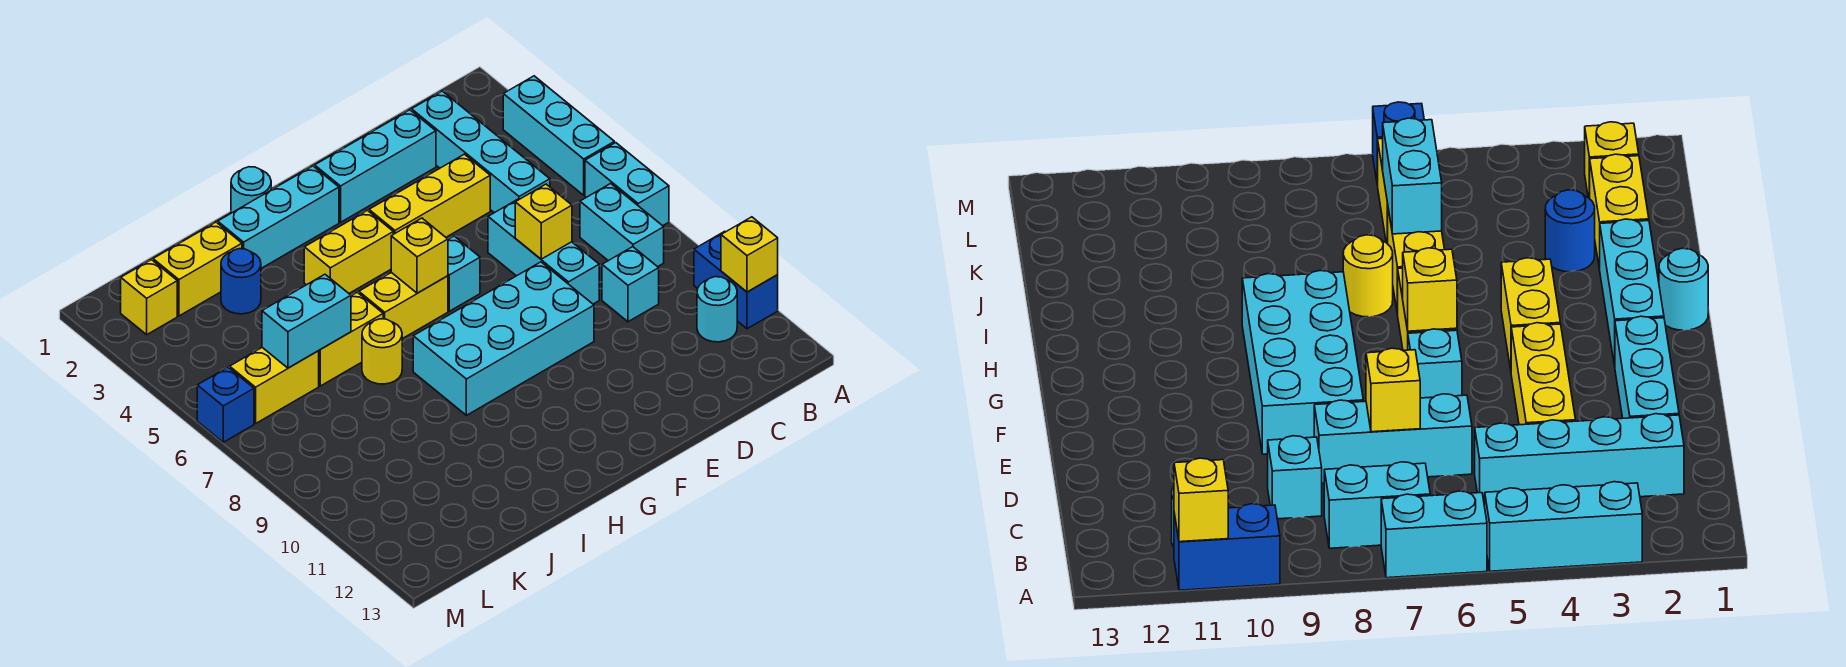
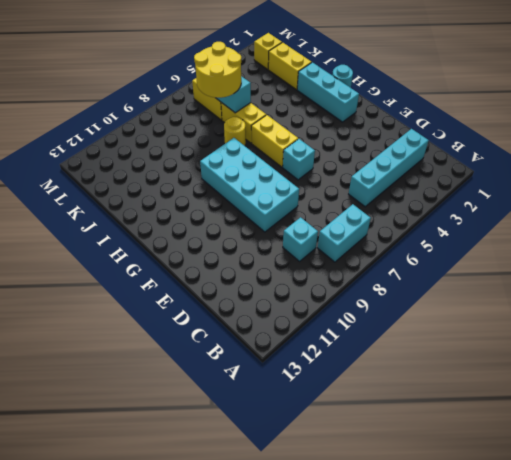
yellow round brick J6:K7 level 3 -> none
none -> cyan brick A3:A5 level 1
none -> cyan brick A6:A7 level 1
none -> blue brick A10:A11 level 1

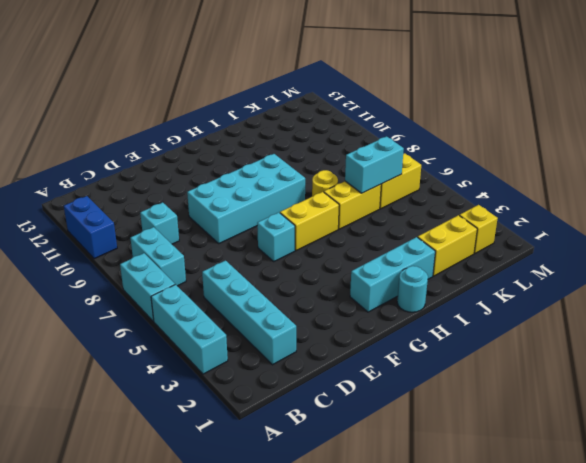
none -> cyan round brick B11 level 1
none -> cyan brick D2:F2 level 1
none -> yellow brick D4:F4 level 1

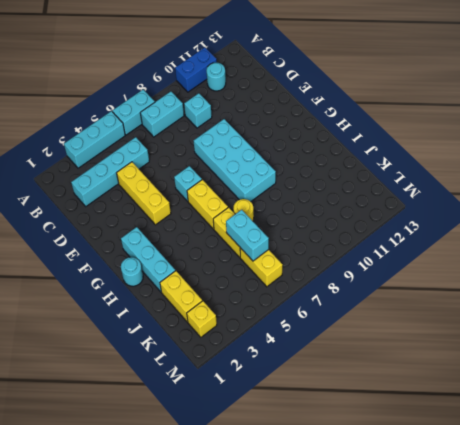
none -> cyan brick D2:F2 level 1
none -> cyan brick D6:D8 level 1
none -> yellow brick G4:H4 level 1

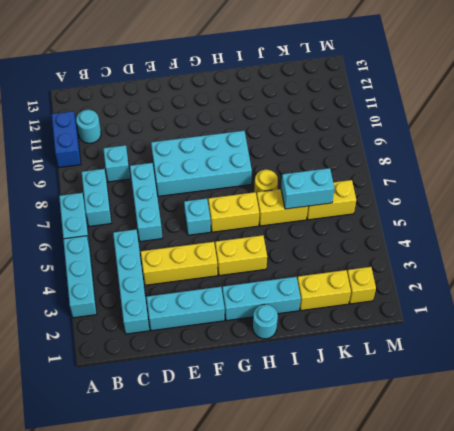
none -> blue round brick J3 level 1
none -> blue brick M6 level 1
none -> yellow brick A11 level 2

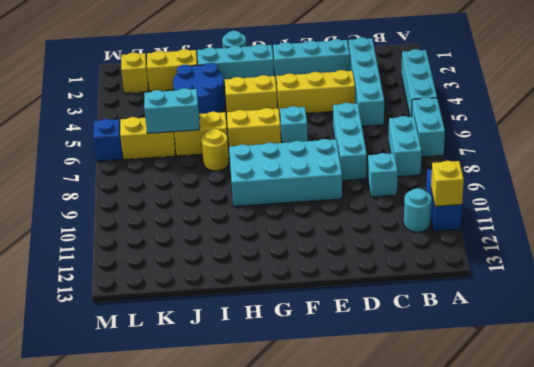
blue round brick I3:J4 level 1 -> blue round brick J3 level 1
none -> yellow brick D7 level 2
none -> yellow brick G6 level 2

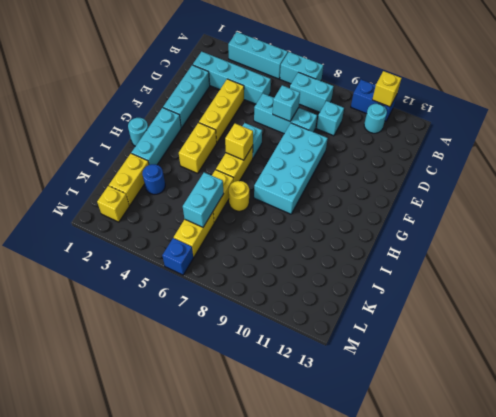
cyan brick D7 level 2 -> yellow brick D7 level 2

